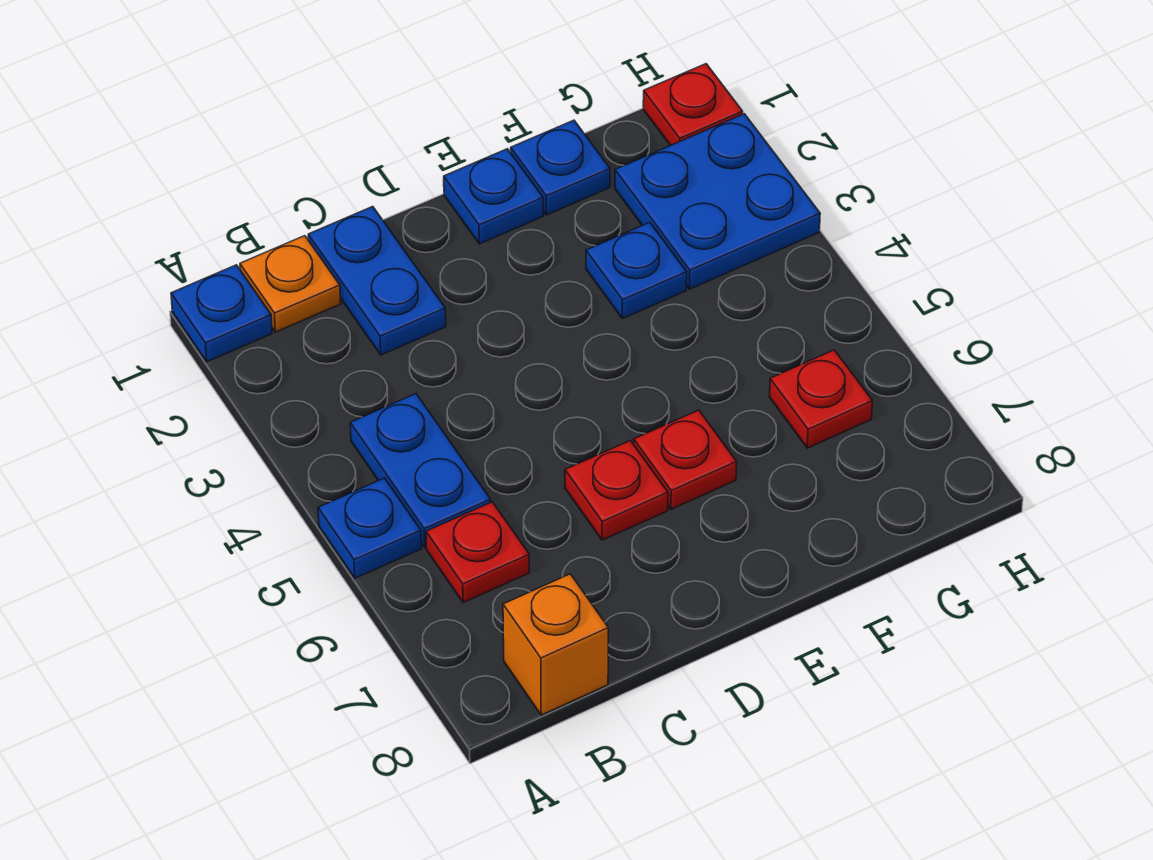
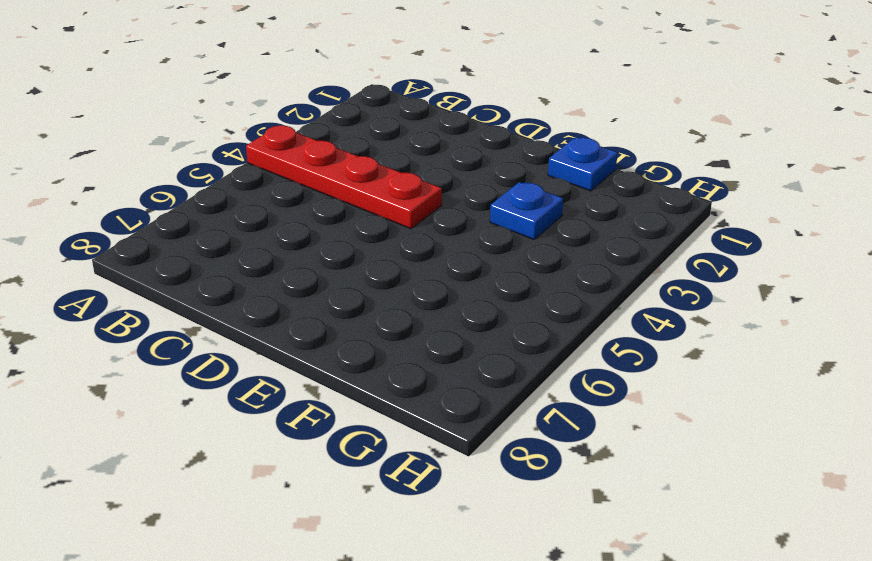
red plate A4:D4 level 1 -> blue plate B4:B5 level 1
none -> blue plate A1 level 1
none -> blue plate A5 level 1
none -> orange plate B1 level 1

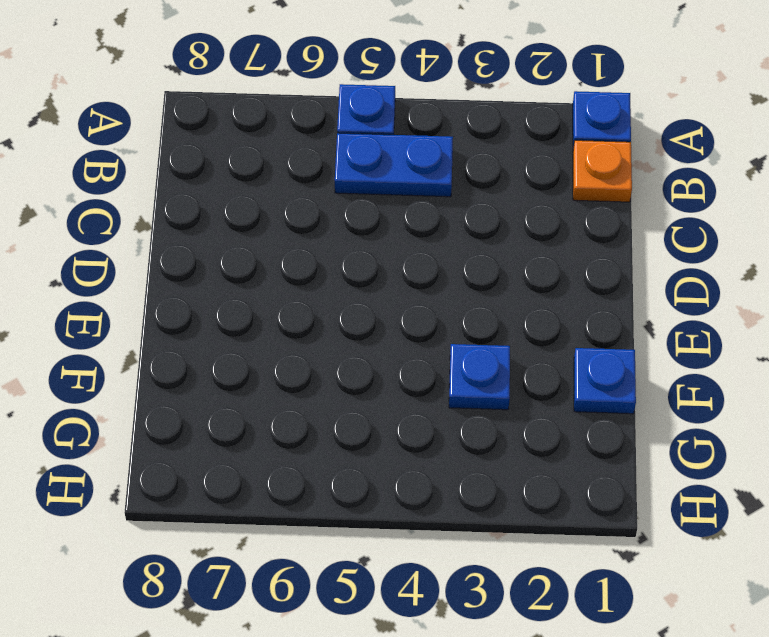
none -> red plate B6 level 1
none -> orange brick B8 level 1
none -> blue plate C1:C2 level 1

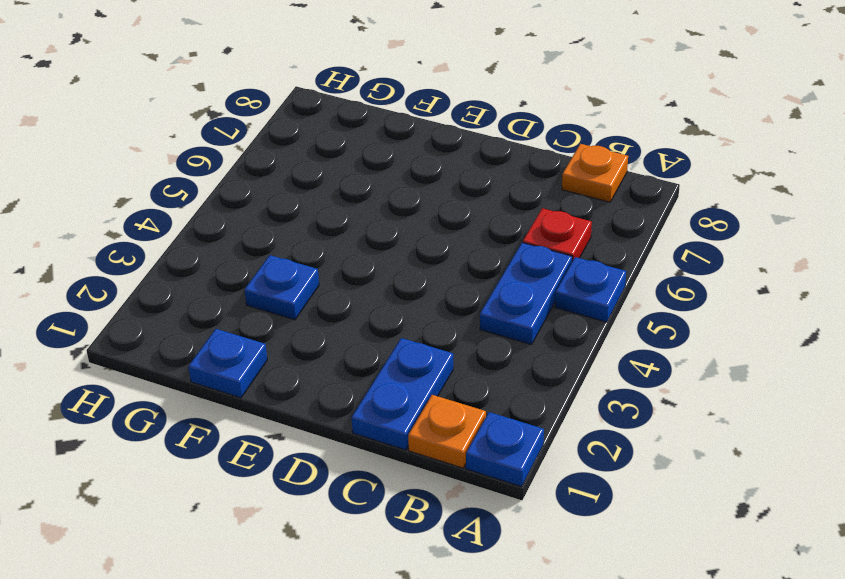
orange plate B8 level 1 -> orange brick B8 level 1
none -> red plate D6 level 1
none -> blue plate E1 level 1
none -> red plate E6 level 1

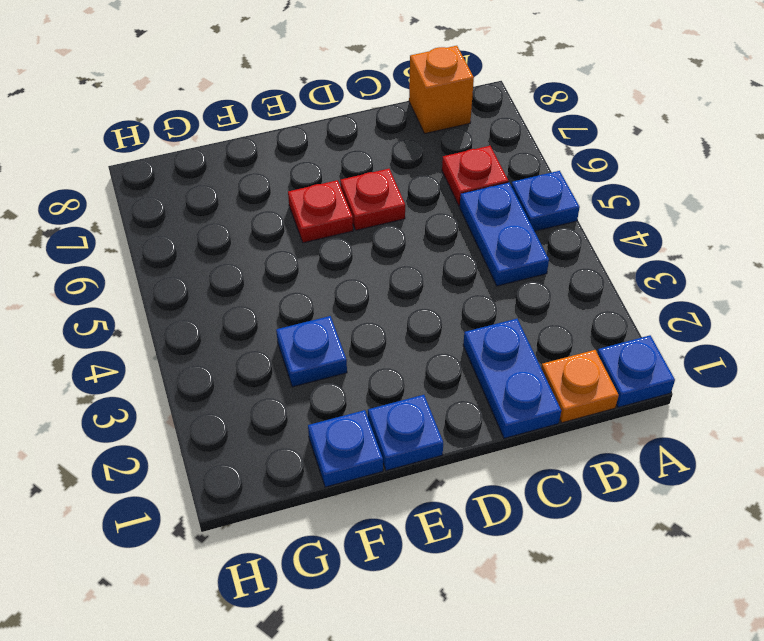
none -> blue plate G2:H3 level 1
none -> red plate G6 level 1
none -> red plate H1 level 1

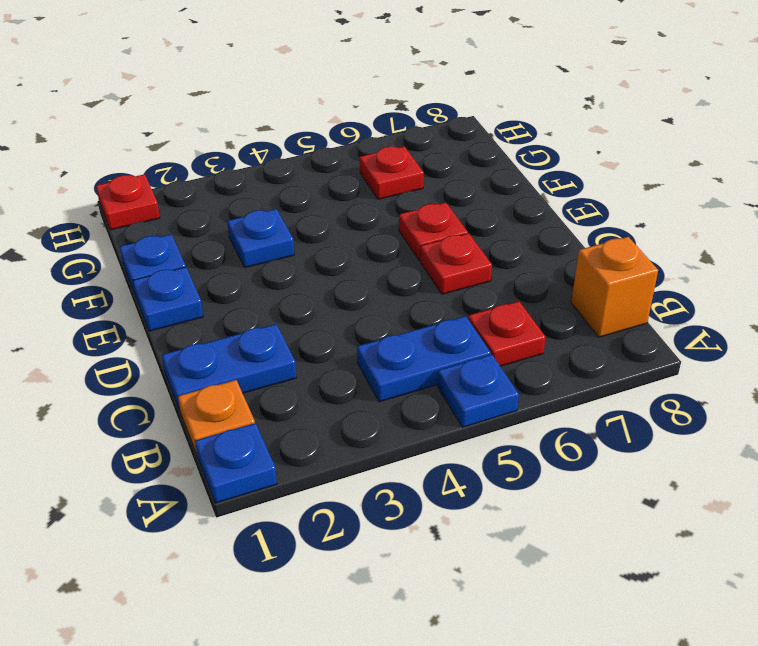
none -> blue plate G2:H3 level 1

